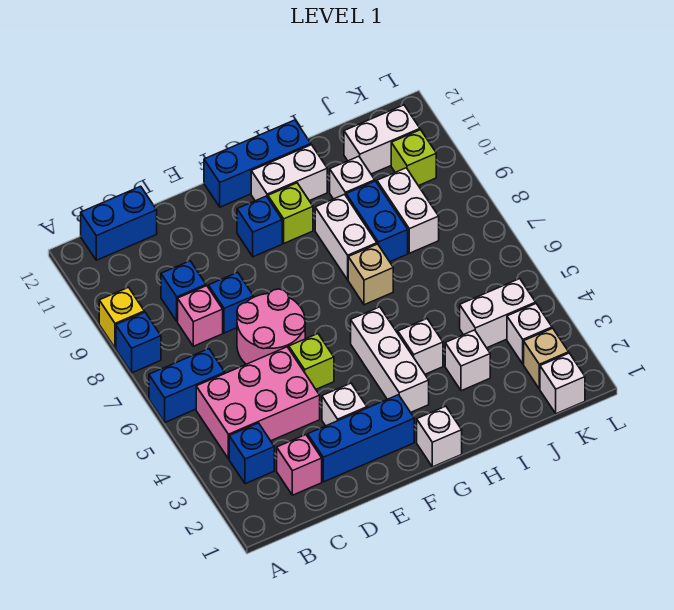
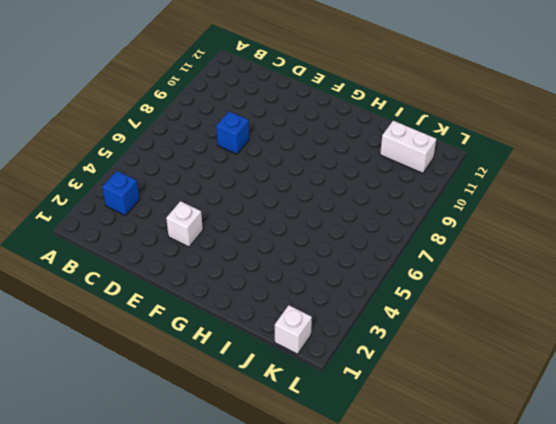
none -> blue brick A6:B6 level 1
none -> blue brick A8 level 1
none -> yellow brick A9 level 1
none -> pink brick B4:D5 level 1

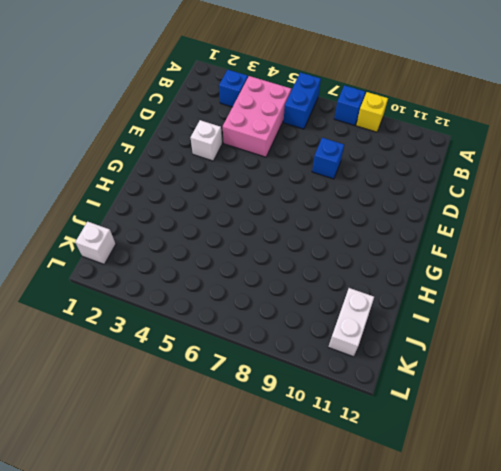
none -> blue brick B12:C12 level 1
none -> pink brick C2 level 1
none -> pink brick C8 level 1
none -> blue brick C9 level 1

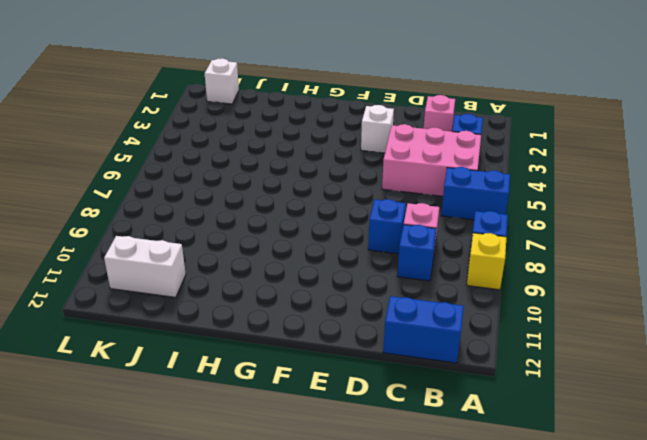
none -> blue brick D2:F2 level 1
none -> pink round brick D6:E7 level 1
none -> lime brick E5 level 1
none -> blue brick F10 level 1

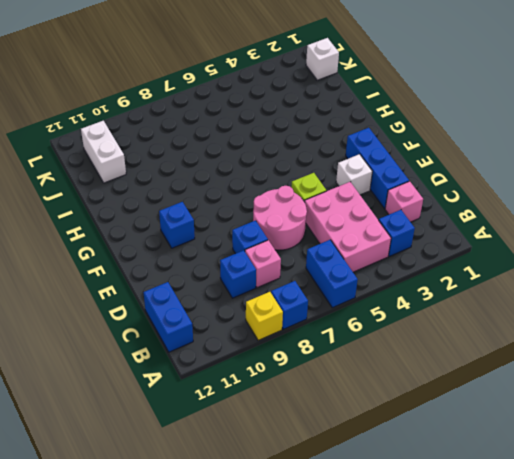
none -> blue brick F12:H12 level 1
none -> white brick G1 level 1
none -> white brick G3:G5 level 1
none -> lime brick G10 level 1

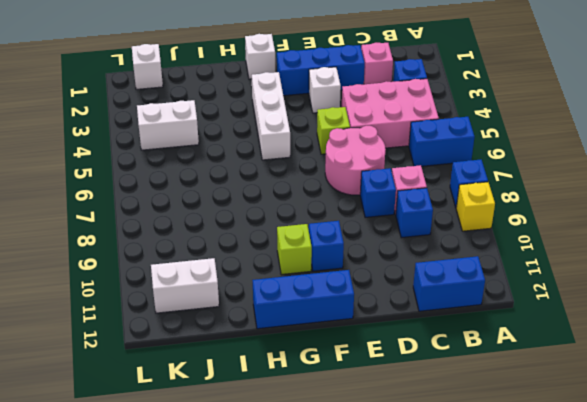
none -> white brick G11:H11 level 1
none -> white brick H4 level 1
none -> tan brick H7 level 1
none -> white brick H8:H9 level 1

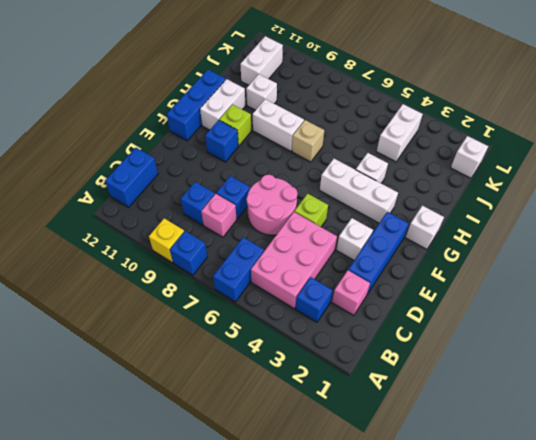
none -> white brick I3 level 1
none -> blue brick I8:I9 level 1
none -> white brick J8:J9 level 1
none -> tan brick K2 level 1

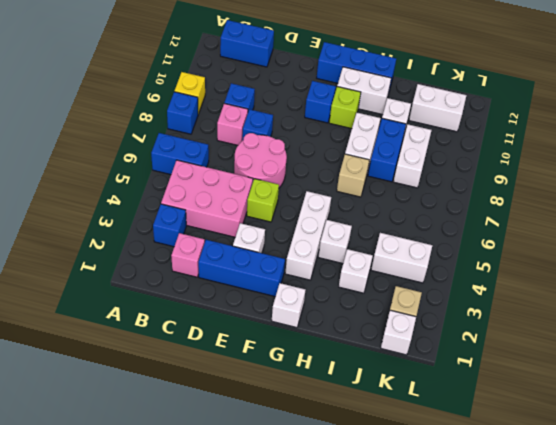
none -> white brick K3 level 1
none -> lime brick K10 level 1

